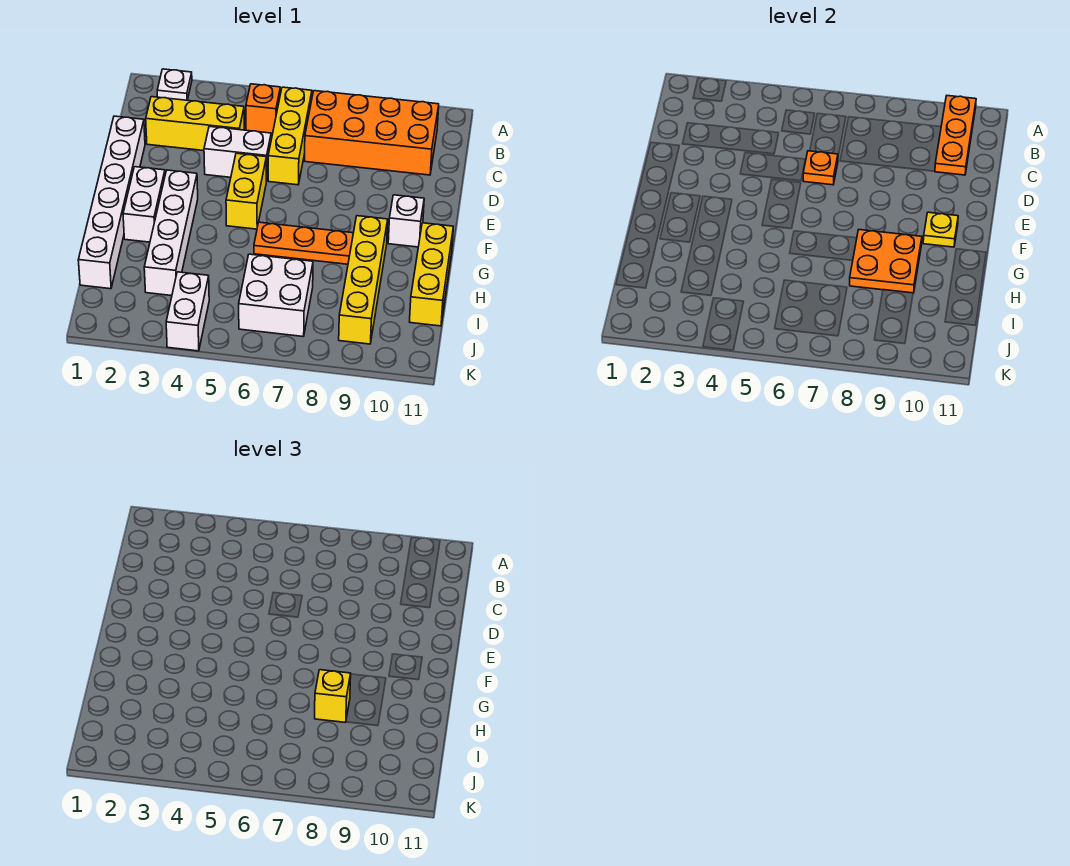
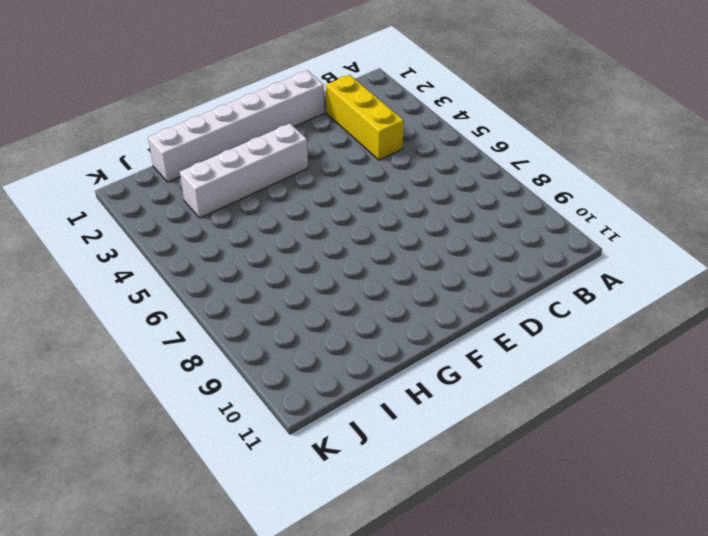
none -> white plate A2 level 1
none -> orange brick B5 level 1
none -> yellow brick B6:D6 level 1

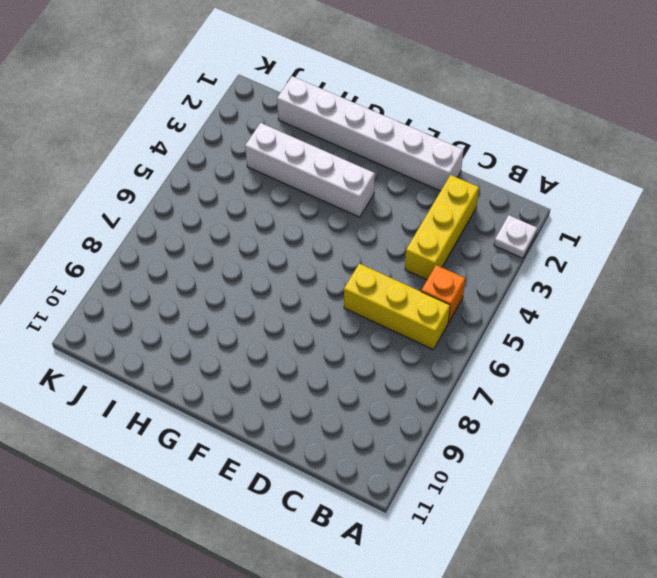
none -> orange brick B7:C10 level 1
none -> white brick D4:D5 level 1
none -> yellow brick E5:F5 level 1

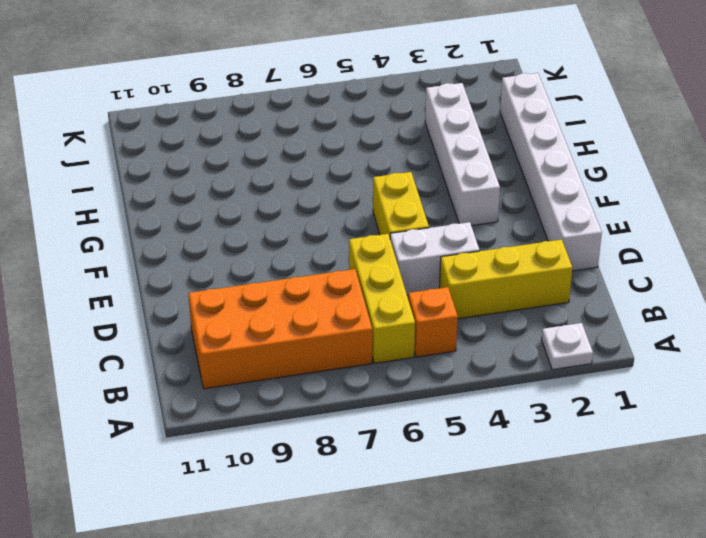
none -> white brick F2:G2 level 1
none -> white brick F10 level 1
none -> orange plate G6:G8 level 1

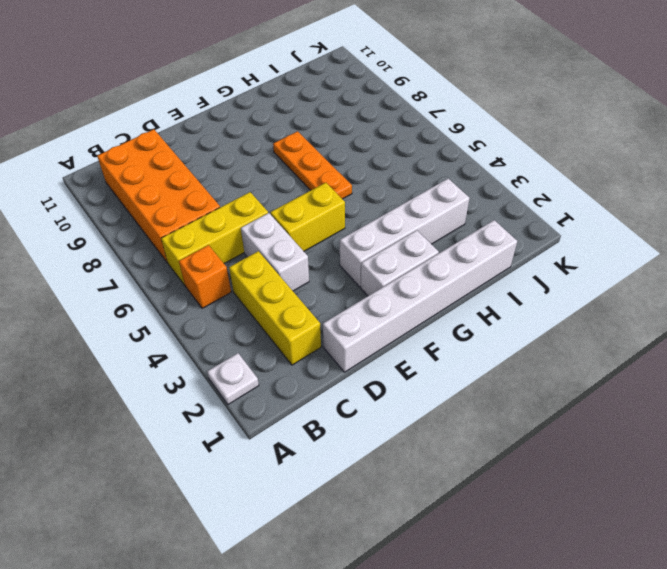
none -> white brick F10 level 1
none -> yellow brick G9:J9 level 1
none -> yellow brick G11:I11 level 1

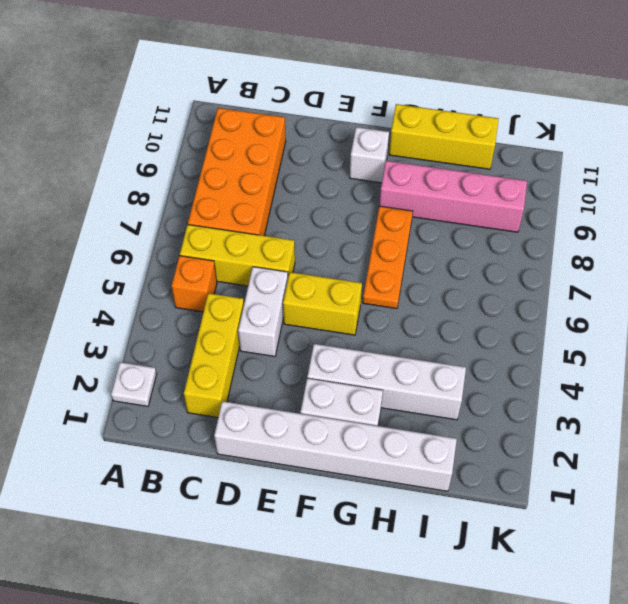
pink brick G9:J9 level 1 -> yellow brick G9:J9 level 1
none -> white brick I6:J7 level 1
none -> white brick J4:K4 level 1
none -> orange plate A10:C10 level 2

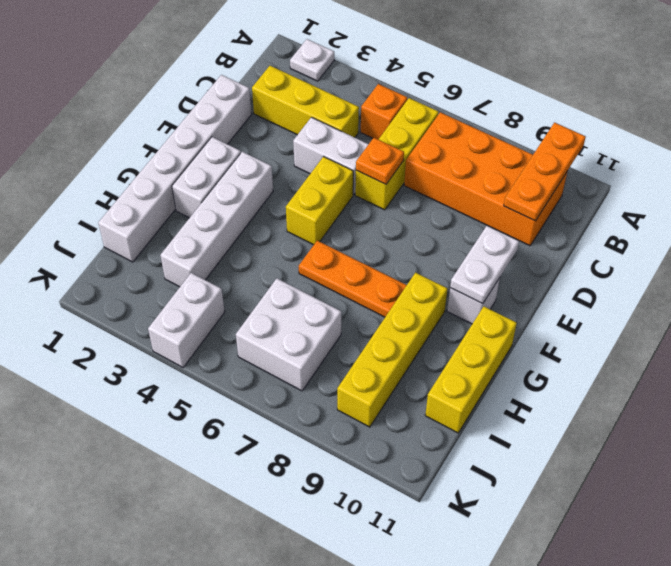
white plate E10:F10 level 2 -> yellow plate F10 level 2
none -> orange plate G8:H9 level 2
none -> yellow brick H8 level 3

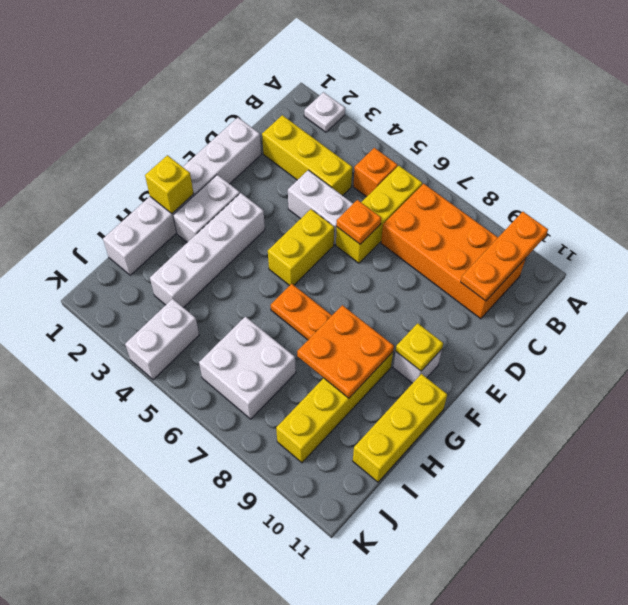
yellow brick G1 level 2 -> yellow brick H8 level 3

